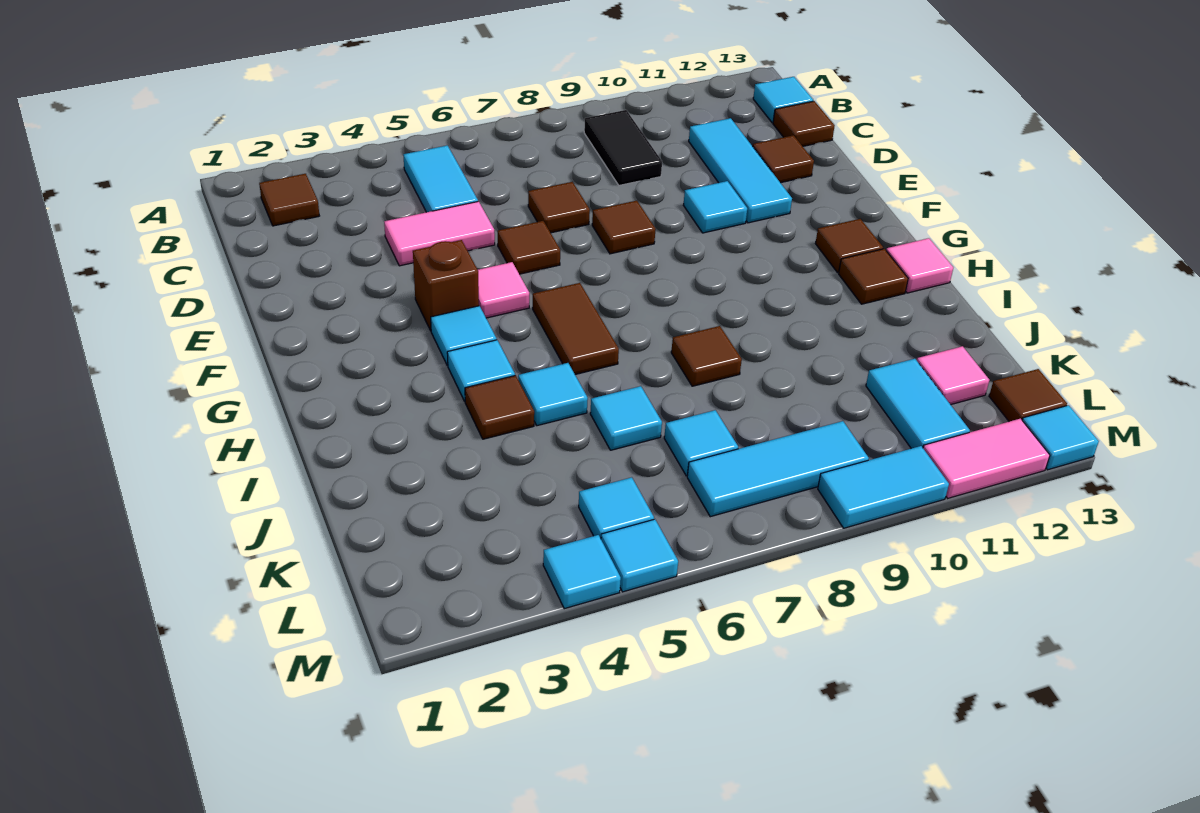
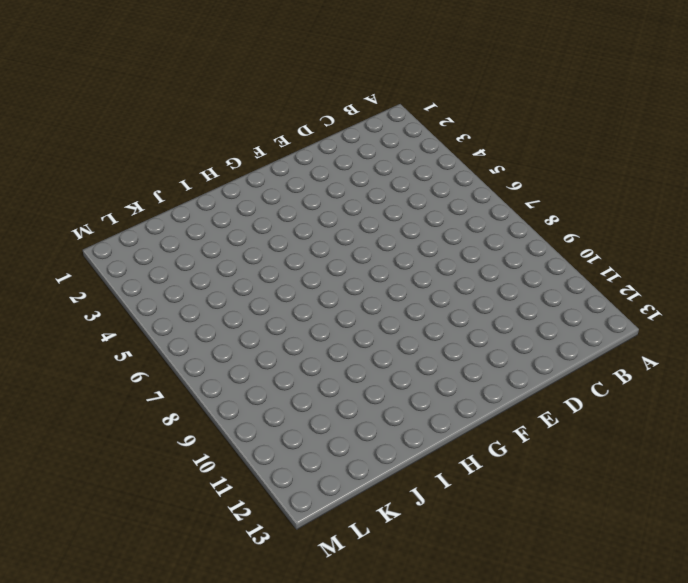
none -> brown tile B2 level 1
none -> cyan tile B5:C5 level 1
none -> black tile B9:C9 level 1
none -> cyan tile B13 level 1

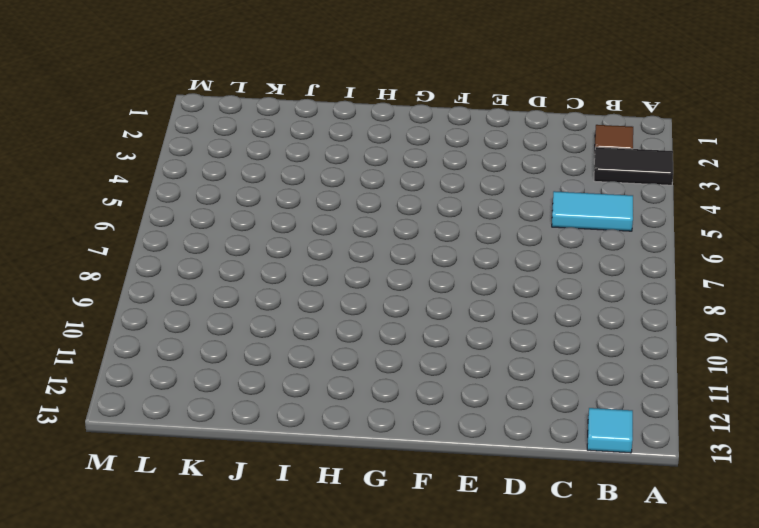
black tile A3:B3 level 1 -> black tile B9:C9 level 1
none -> cyan tile C11:E11 level 1
none -> brown tile C13 level 1
none -> pink tile D4:D5 level 1
none -> brown tile D7 level 1

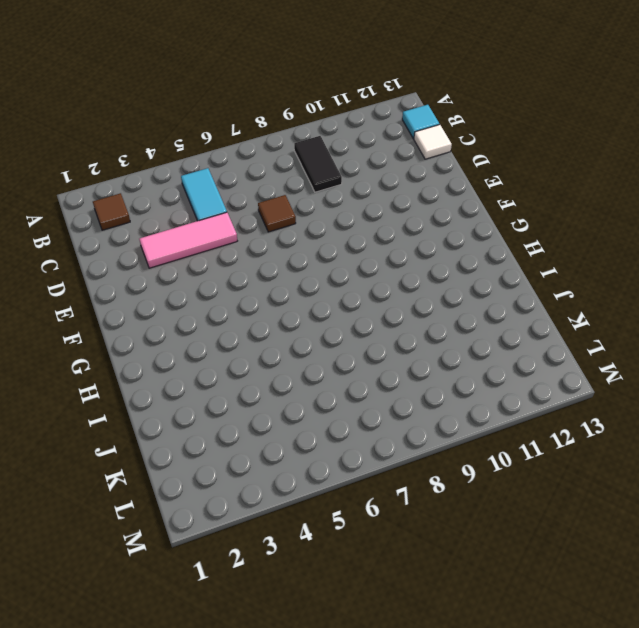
white tile C13 level 1 -> brown tile C13 level 1
pink tile D3:D5 level 1 -> pink tile D4:D5 level 1
none -> cyan tile C11:E11 level 1
none -> brown tile D12 level 1
none -> brown tile E6 level 1
none -> brown tile E8 level 1

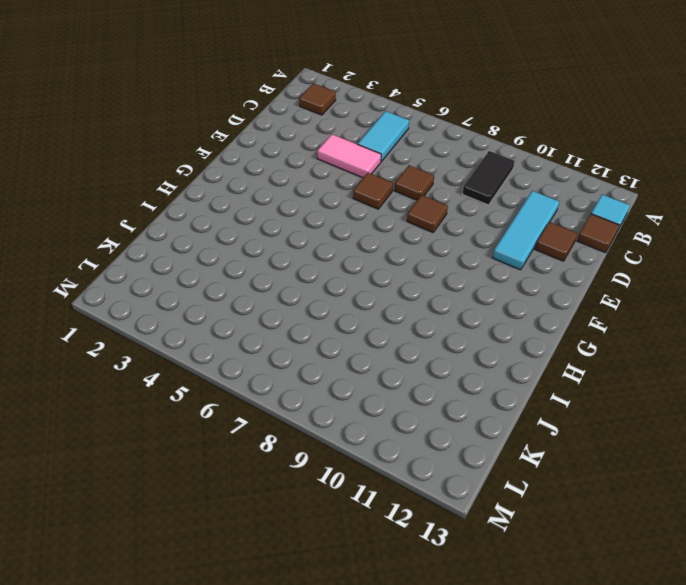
none -> cyan tile E10 level 1
none -> brown brick F4 level 1
none -> pink tile F5 level 1
none -> cyan tile G4 level 1

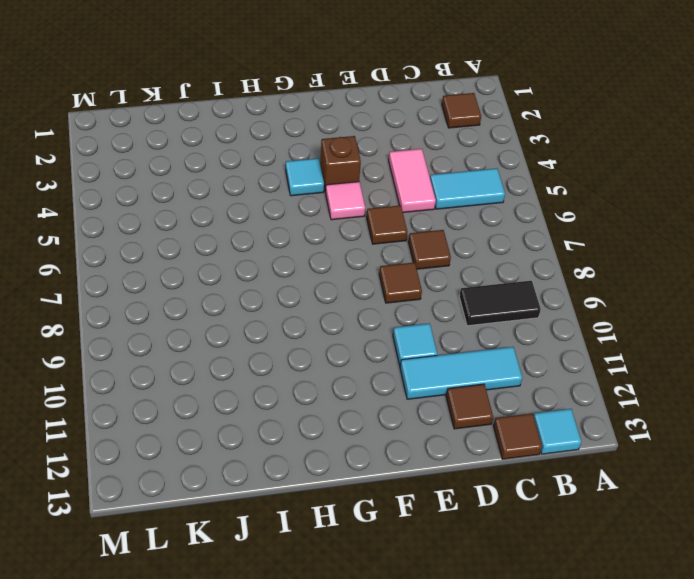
none -> brown tile G6:H6 level 1
none -> brown tile G12 level 1
none -> cyan tile H4 level 1
none -> brown tile H12 level 1

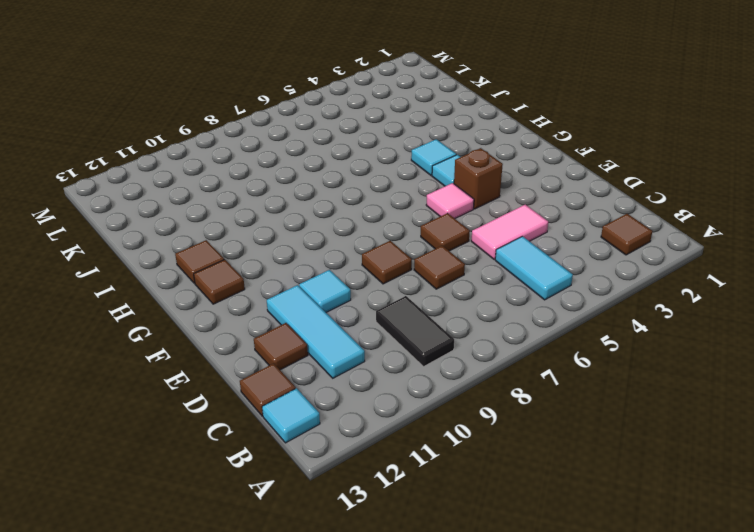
none -> brown tile G6:H6 level 1
none -> pink tile H13 level 1
none -> brown tile I4 level 1
none -> cyan tile I5 level 1

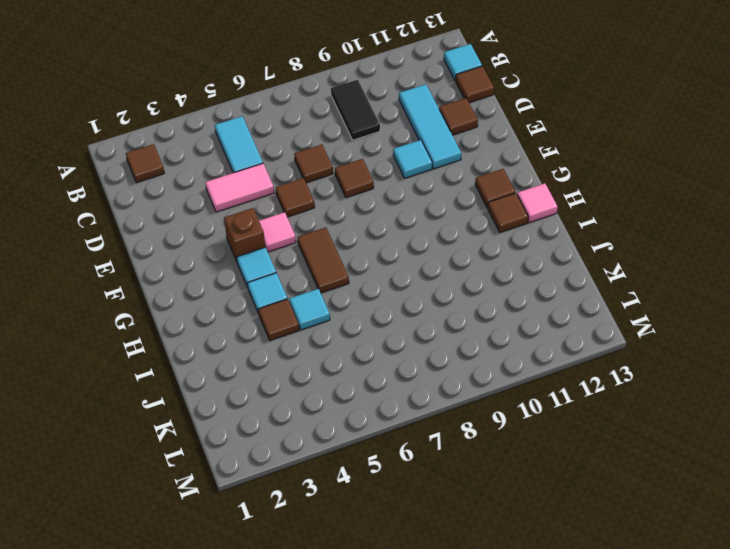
none -> brown tile I8 level 1
none -> cyan tile J6 level 1
none -> cyan tile K7 level 1
none -> cyan tile K11:L11 level 1

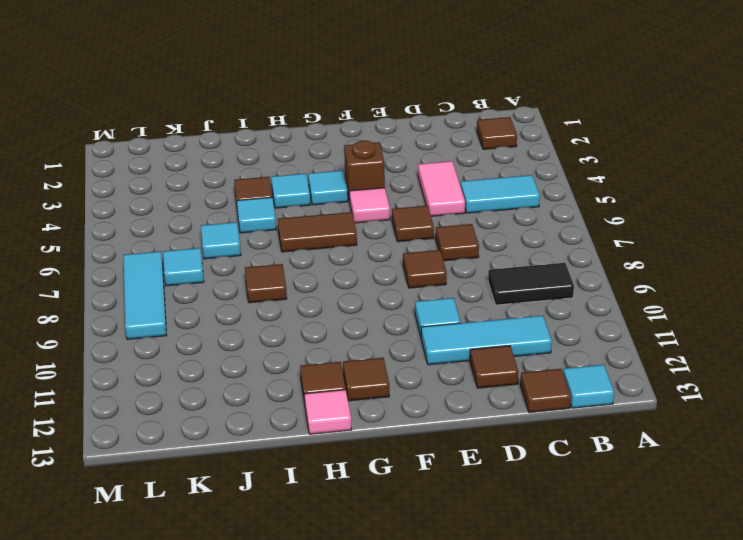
none -> cyan tile K11:L11 level 1
none -> pink tile K12 level 1
none -> cyan tile L5 level 1
none -> brown tile L13 level 1

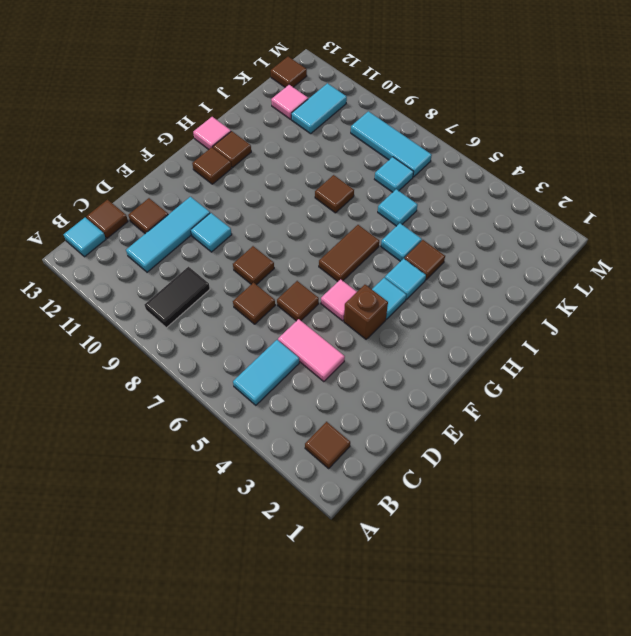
none -> cyan tile L5 level 1
none -> cyan tile M4 level 1
none -> cyan tile M5 level 1
none -> cyan tile M9:M10 level 1

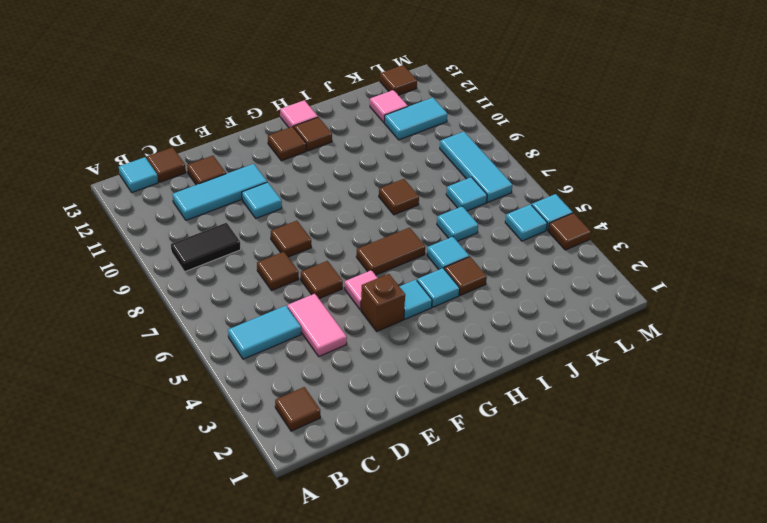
brown tile M4 level 1 -> cyan tile M4 level 1
none -> cyan tile M9:M10 level 1
none -> pink tile M11:M12 level 1
none -> cyan tile M13 level 1

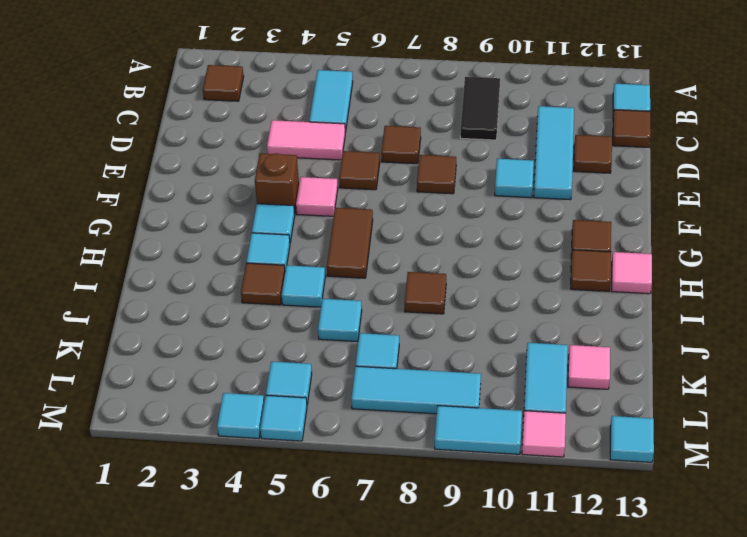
pink tile M11 level 1 -> pink tile M11:M12 level 1
none -> brown tile L13 level 1

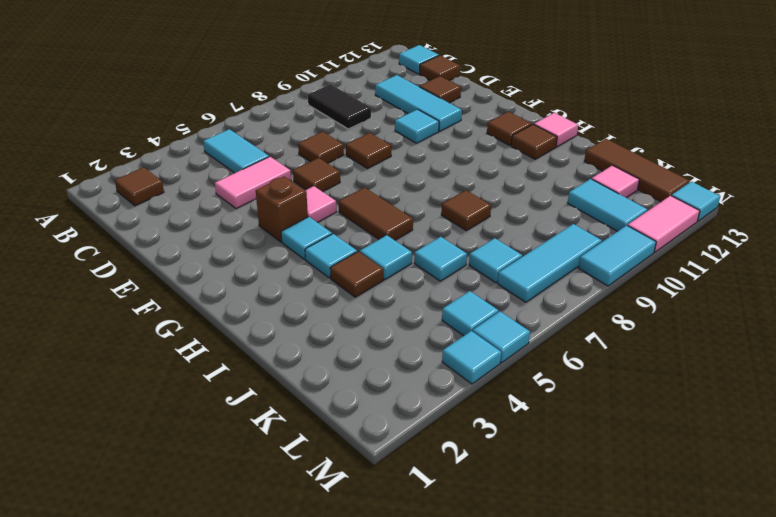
brown tile J13:L13 level 1 -> brown tile L13 level 1

